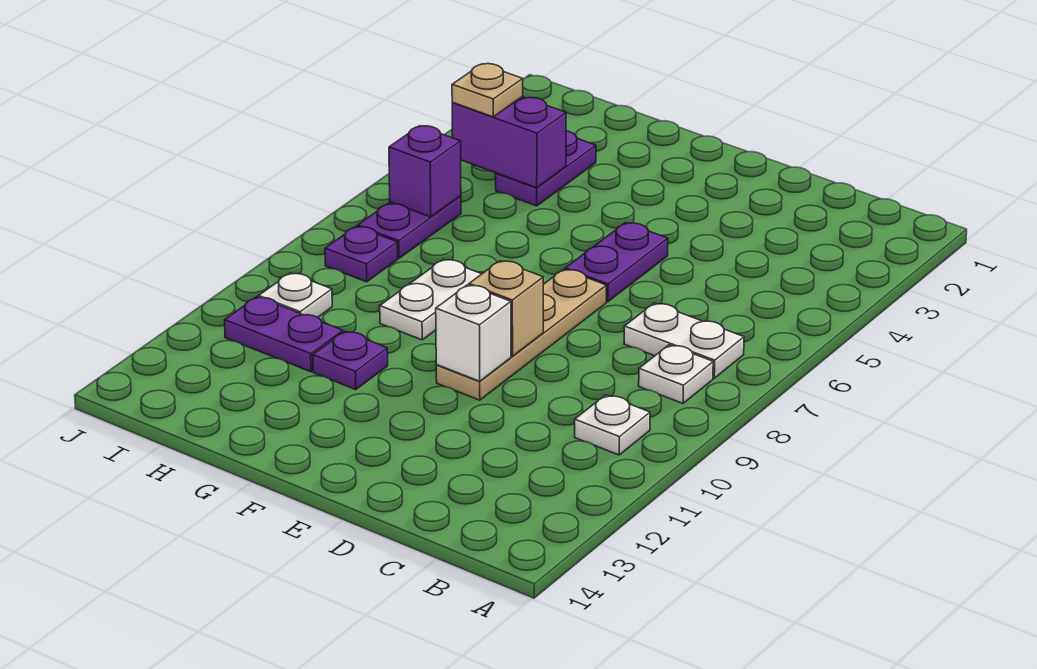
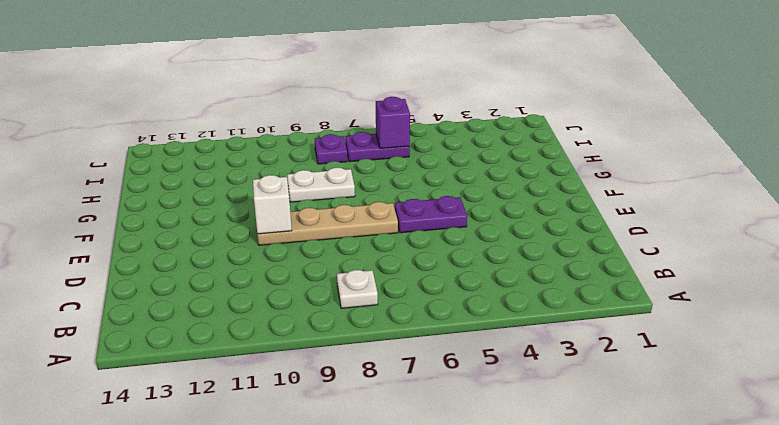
none -> white plate B7:C7 level 1
none -> white plate B10 level 1
none -> purple plate G11 level 1

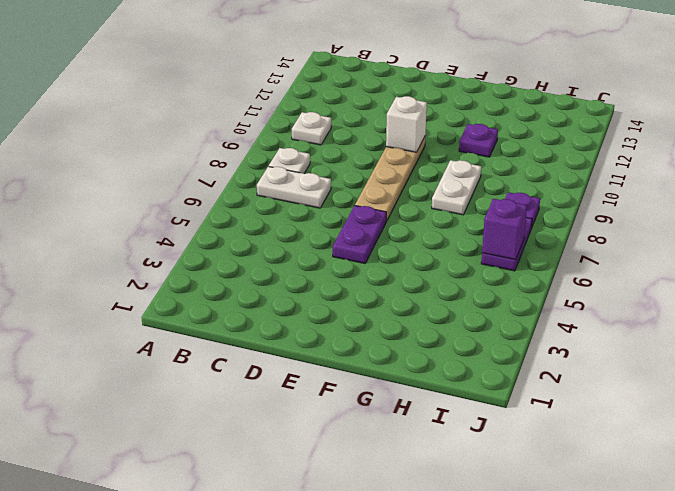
none -> purple plate H3:H4 level 1
none -> purple plate H11:I11 level 1
none -> white plate I10 level 1

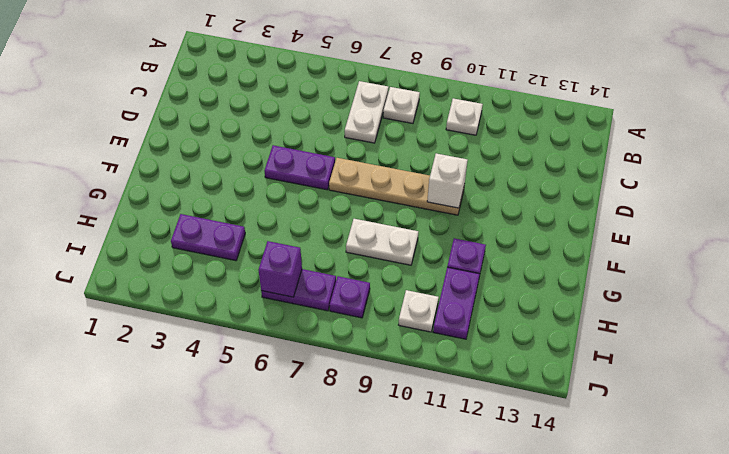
none -> tan brick E9 level 2
none -> purple brick H4:I4 level 2
none -> tan plate I4 level 3

